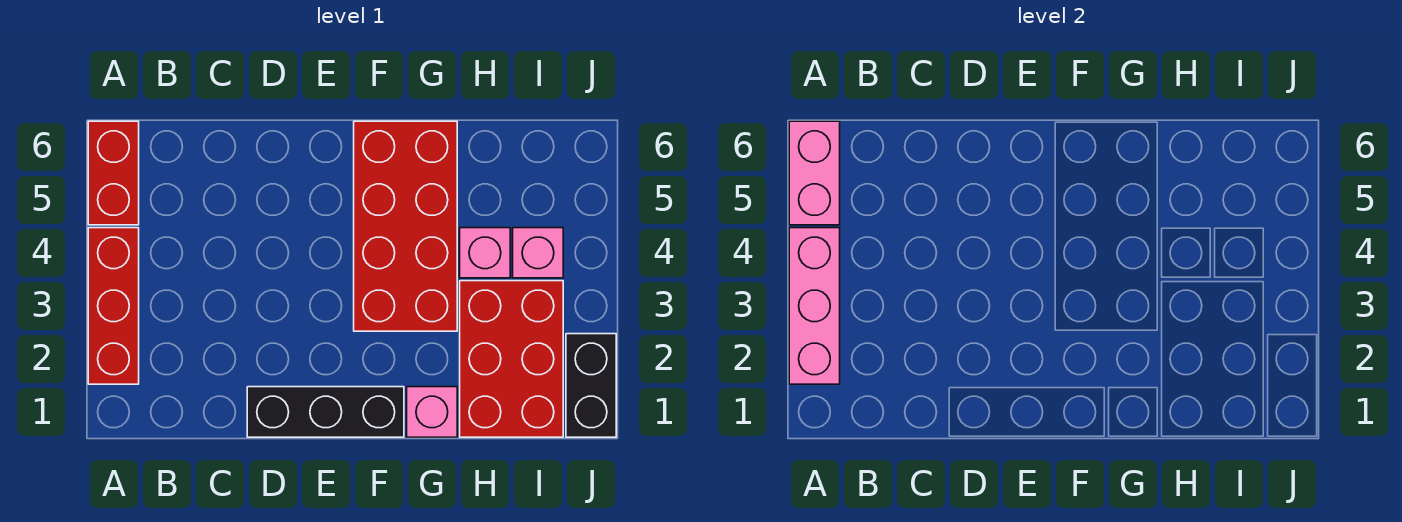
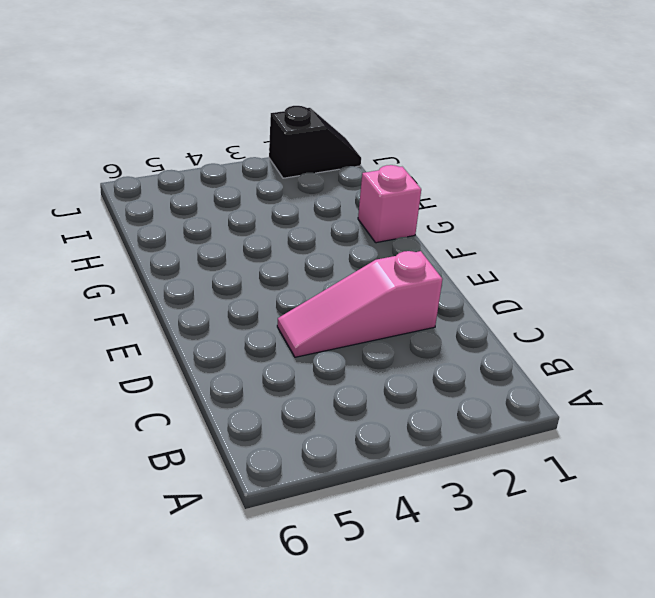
pink slope D2:D4 level 1 top 2 -> none
black slope J1:J2 level 1 top 2 -> black brick J1:J2 level 1
none -> red brick A2:A4 level 1
none -> red brick A5:A6 level 1

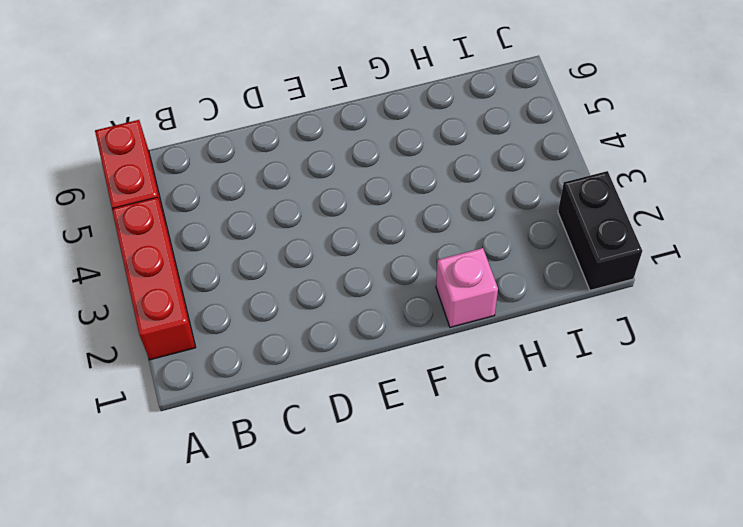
none -> black brick D1:F1 level 1
none -> red brick F3:G6 level 1

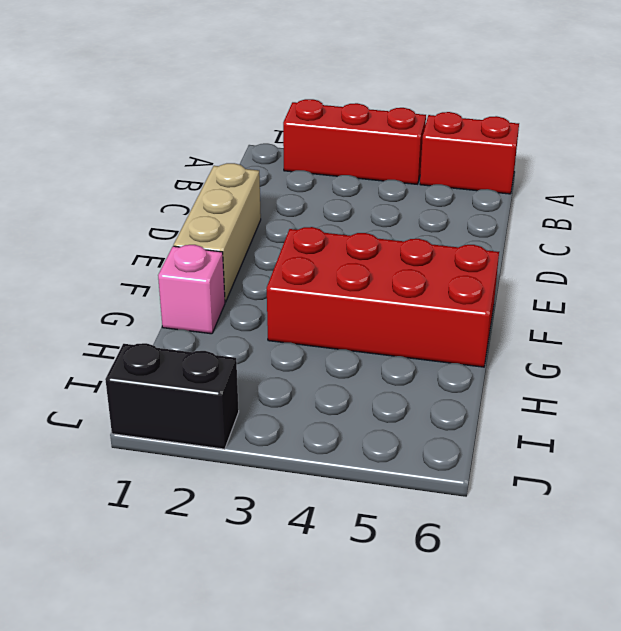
tan brick D1:F1 level 1 -> black brick D1:F1 level 1
none -> red brick H1:I3 level 1
none -> pink brick H4 level 1

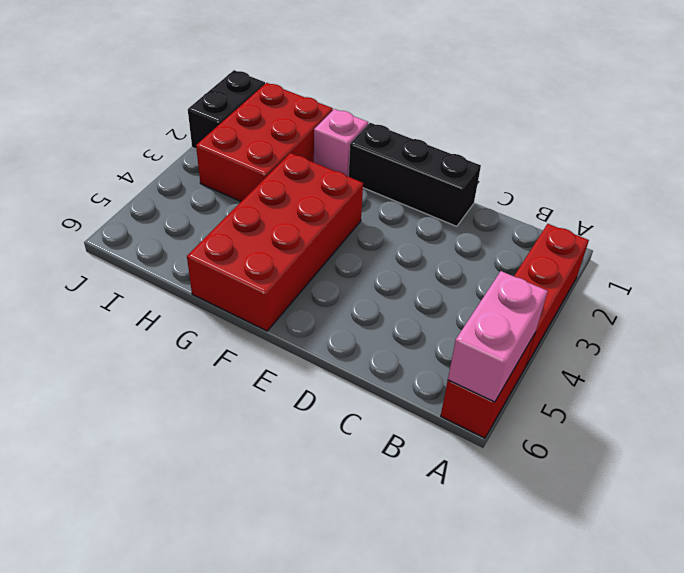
none -> pink brick H4 level 1
none -> pink brick I4 level 1

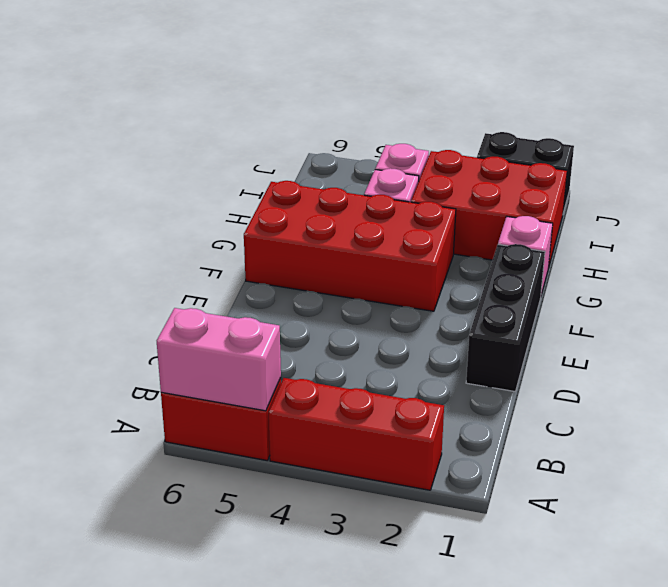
none -> pink brick A2:A4 level 2

